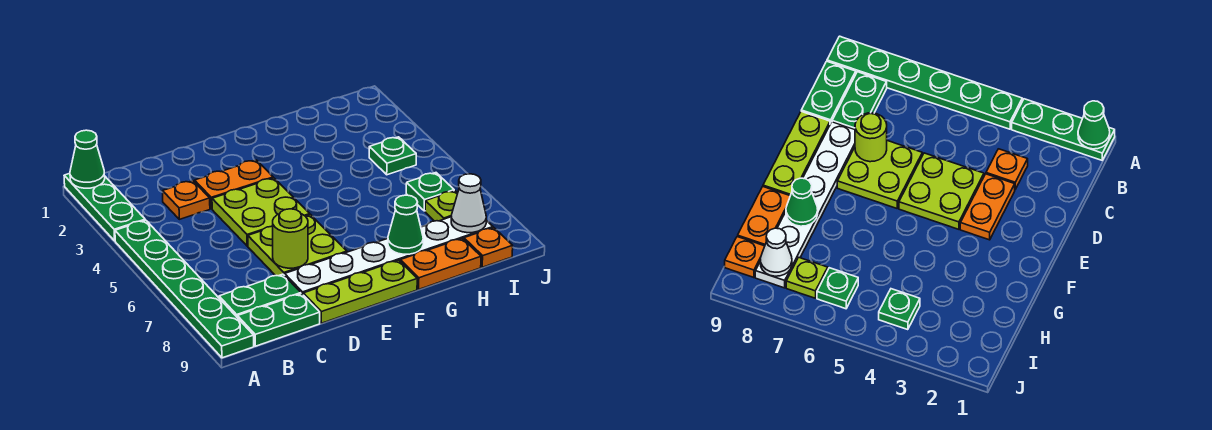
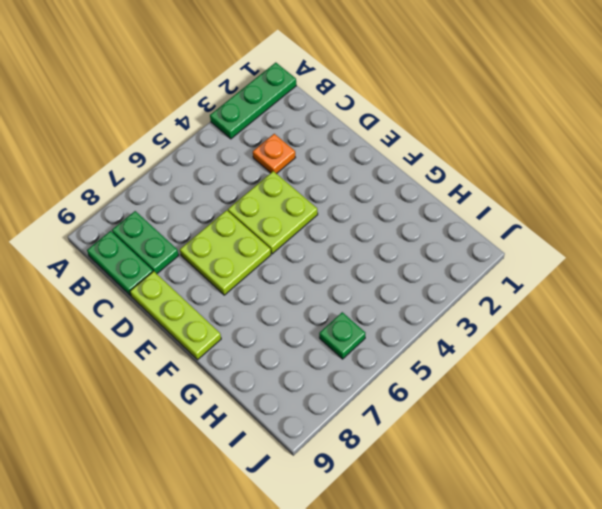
none -> green plate A4:A9 level 1
none -> orange plate D3:E3 level 1
none -> white plate D8:I8 level 1

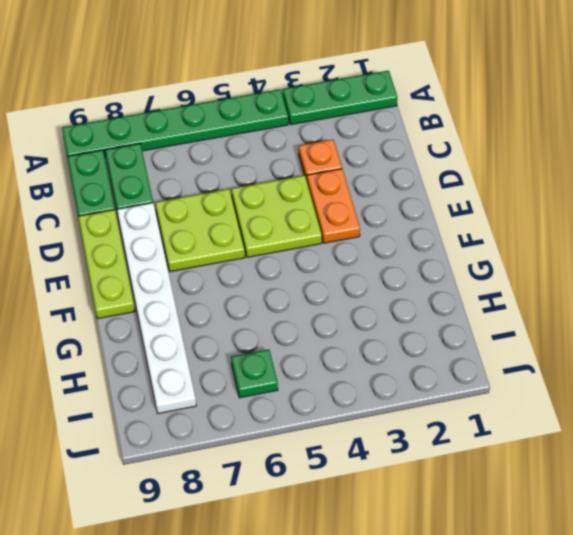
none -> orange plate G9:H9 level 1
none -> green plate I4 level 1
none -> lime plate I7 level 1

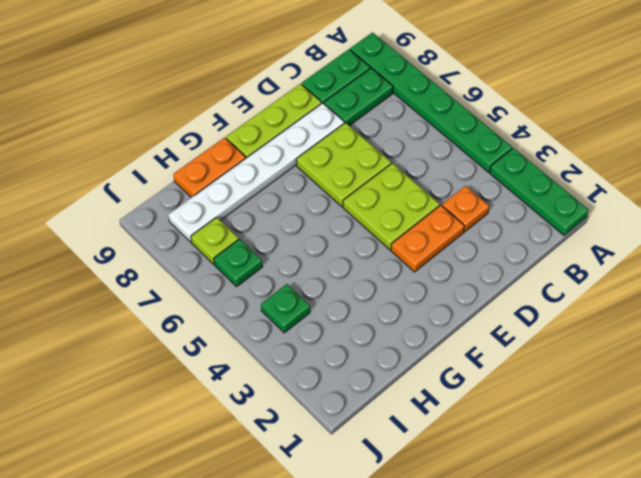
none -> orange plate I9 level 1
none -> green cone A1 level 2
none -> lime round brick D7 level 2

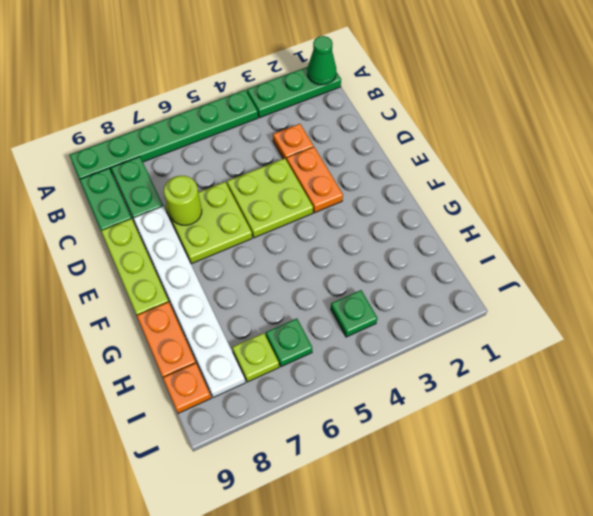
none -> green cone G8 level 2
none -> white cone I8 level 2

